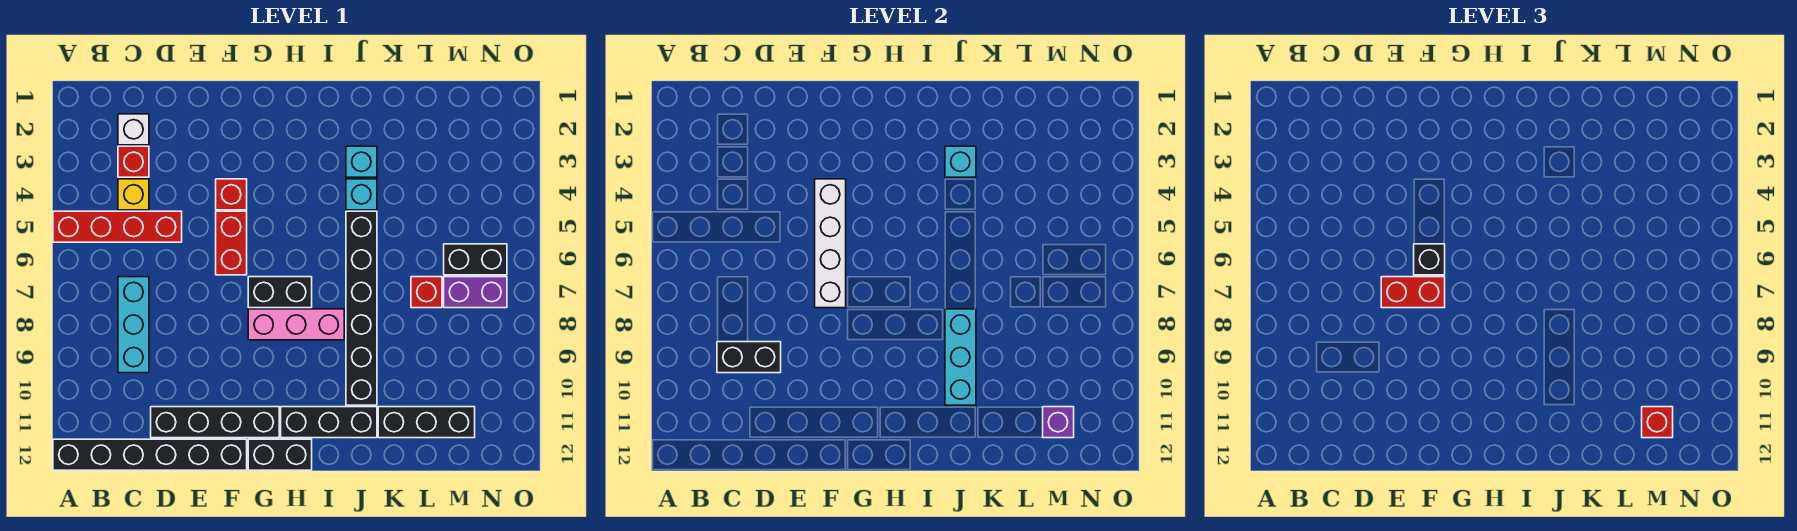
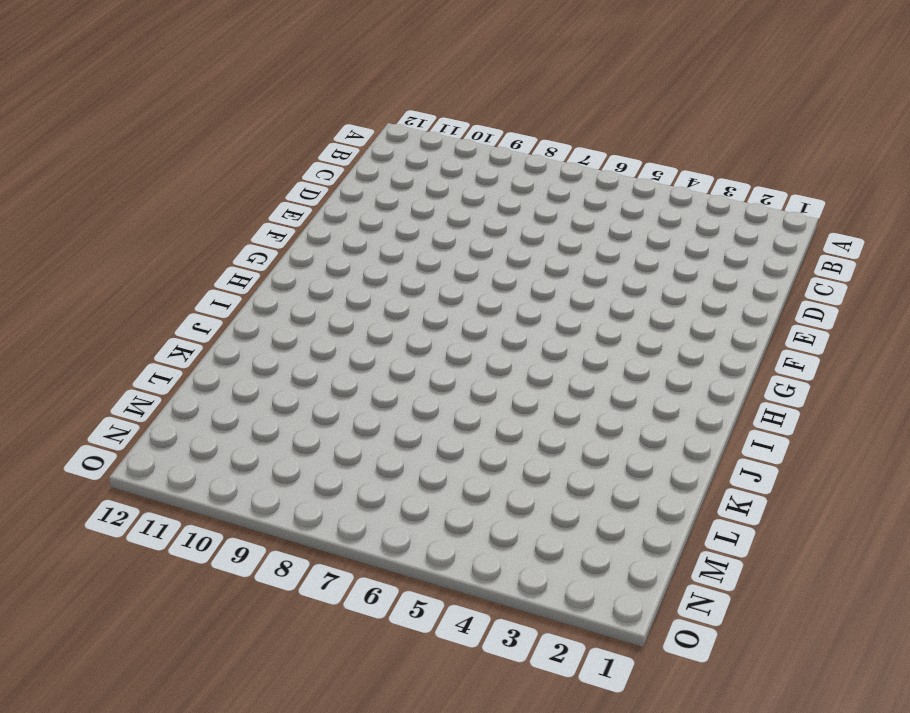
none -> red brick A5:D5 level 1
none -> black brick A12:F12 level 1
none -> white brick C2 level 1

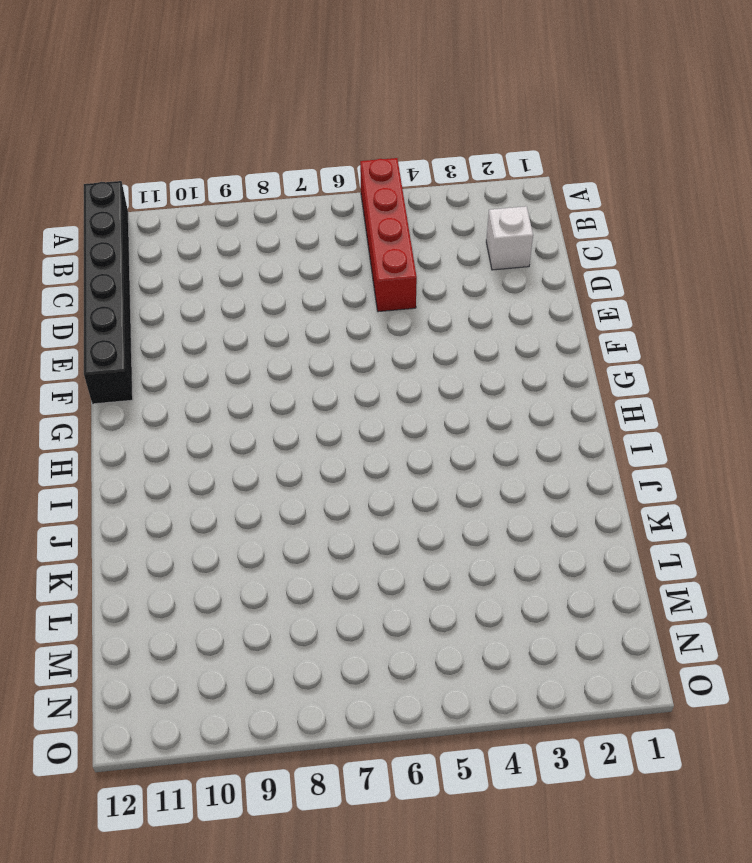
none -> red brick C3 level 1
none -> yellow brick C4 level 1
none -> cyan brick C7:C9 level 1

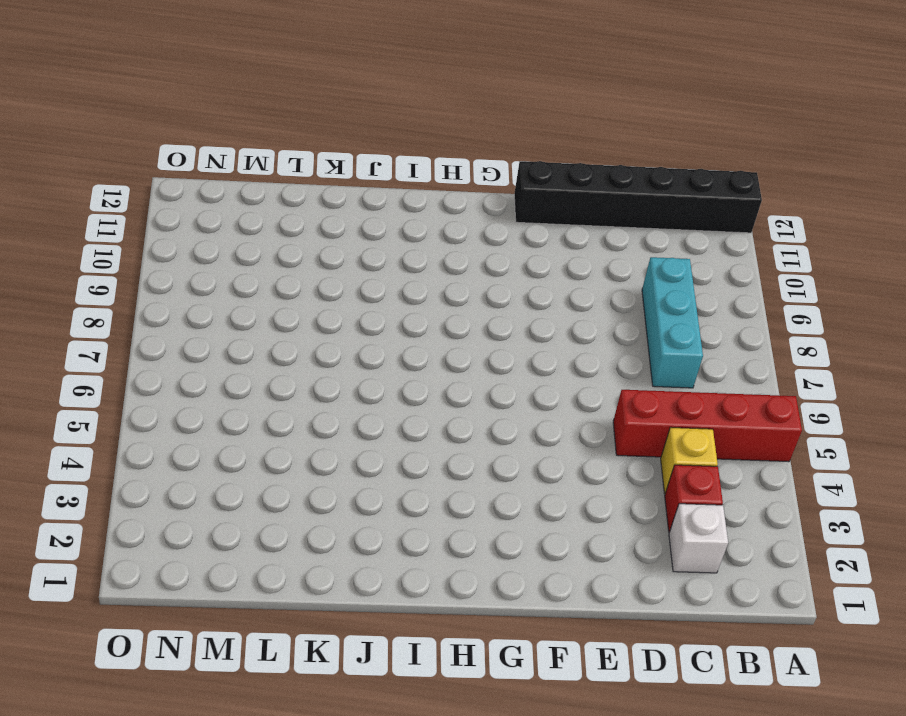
none -> black brick D11:G11 level 1
none -> red brick F4 level 1
none -> red brick F5:F6 level 1

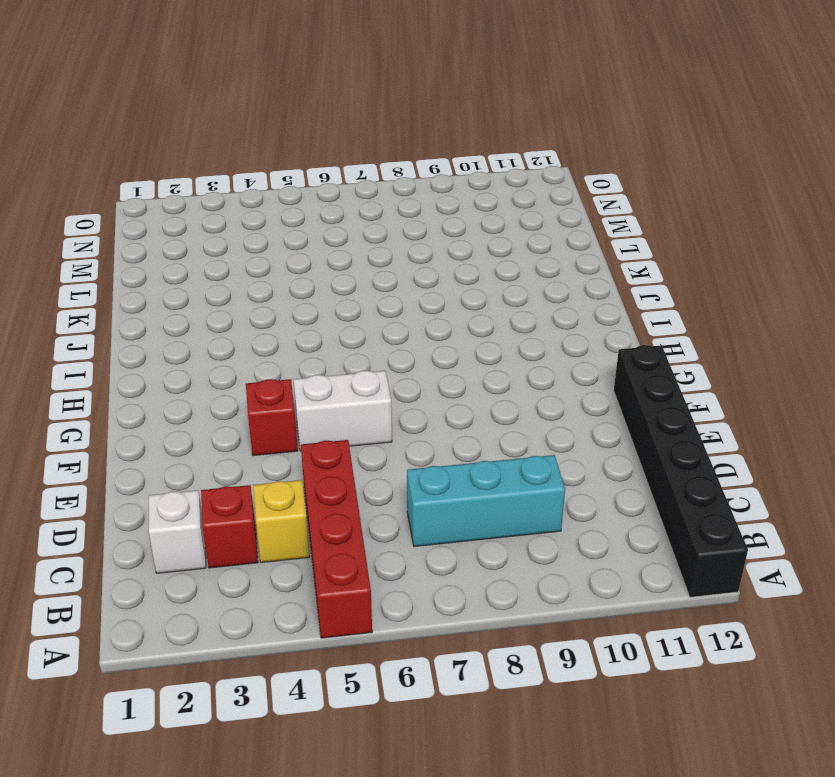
white brick F5:F6 level 1 -> red brick F5:F6 level 1
none -> black brick D11:G11 level 1
none -> black brick G7:H7 level 1
none -> pink brick G8:I8 level 1

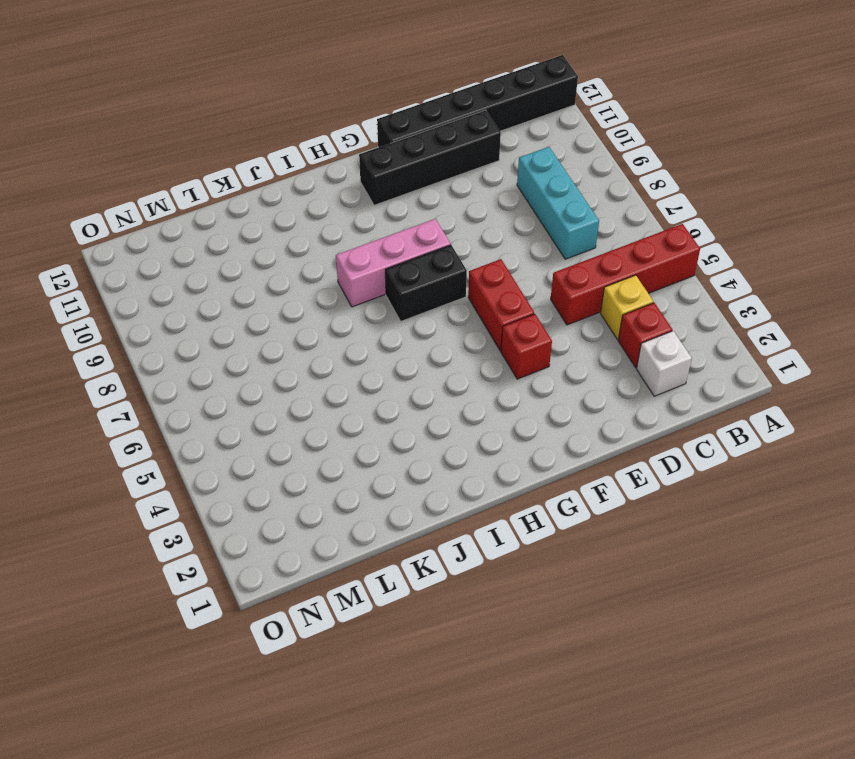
none -> black brick G12:H12 level 1
none -> black brick H11:J11 level 1
none -> cyan brick J3 level 1

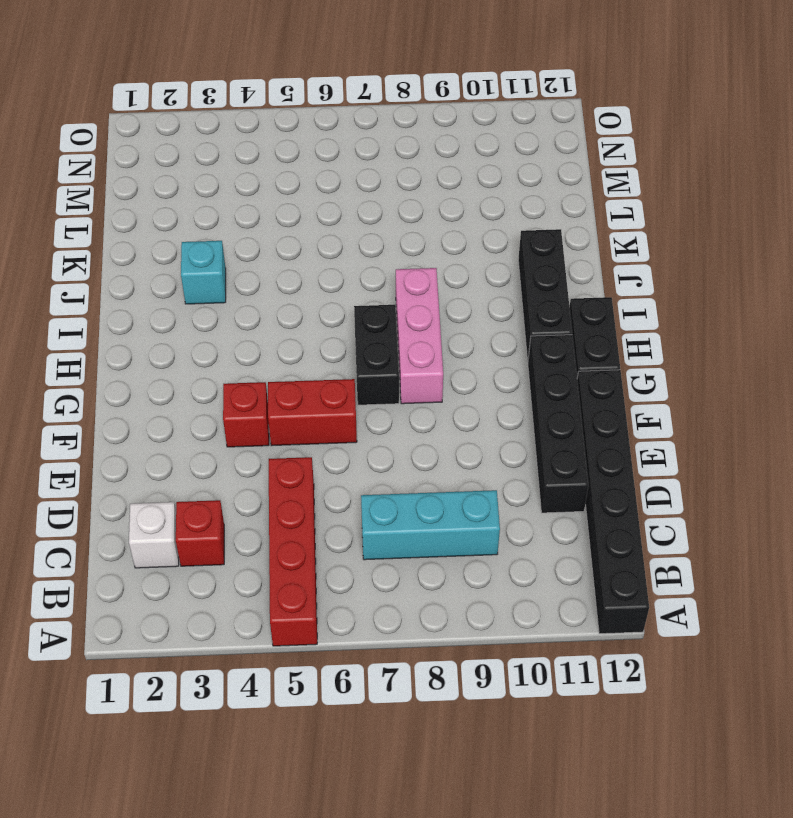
none -> yellow brick C4 level 1
none -> cyan brick J4 level 1
none -> black brick J5:J10 level 1

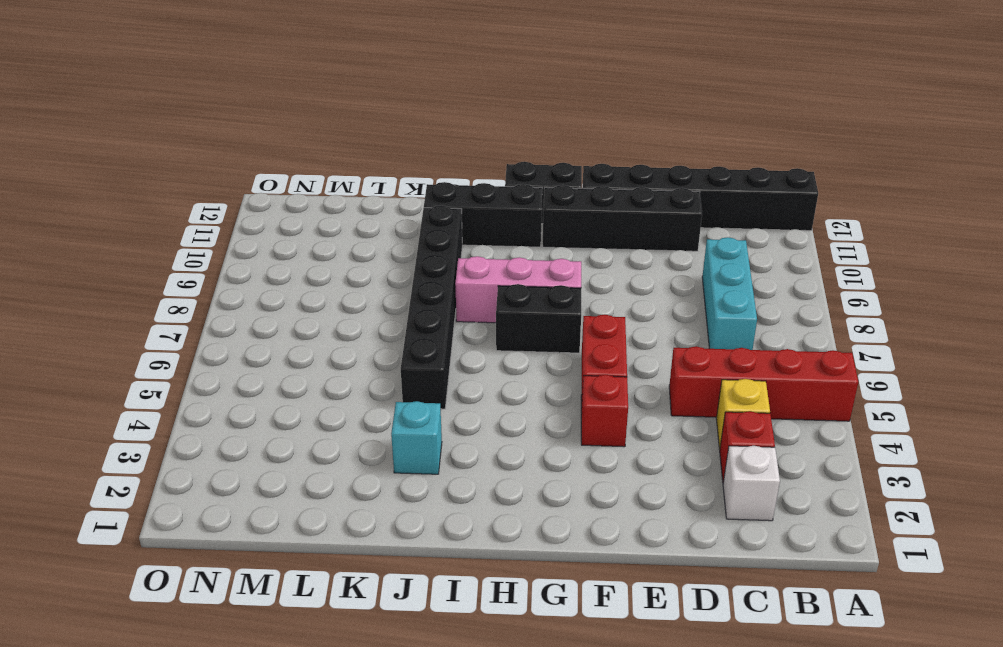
none -> cyan brick J4 level 1
none -> black brick K11:M11 level 1
none -> red brick L7 level 1

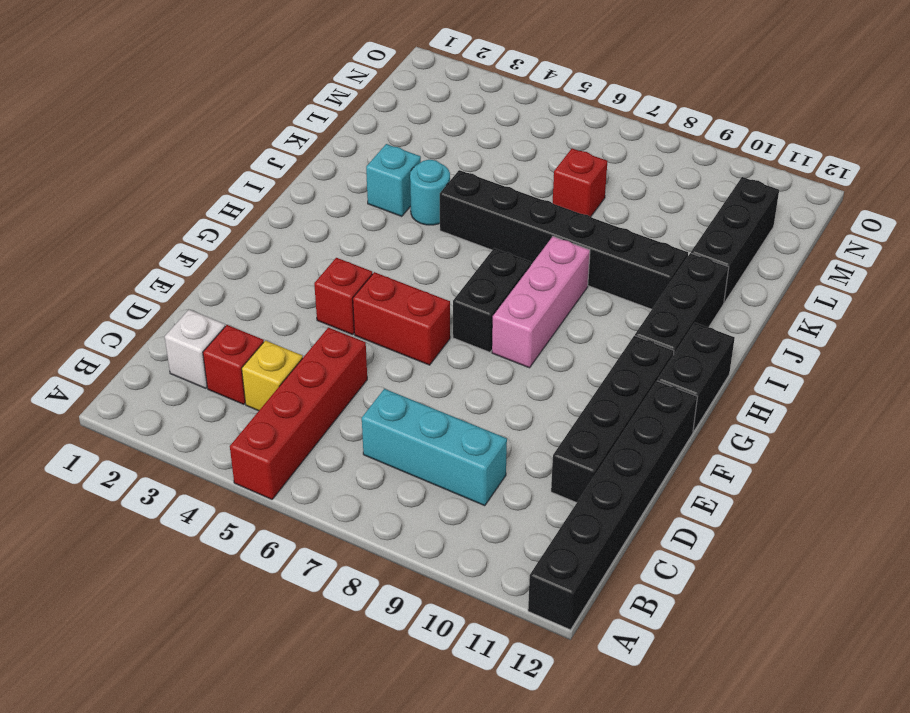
cyan round brick J4 level 1 -> cyan brick J4 level 1
none -> black brick M6:N6 level 1
none -> purple brick M7:N7 level 1
none -> black brick C9:D9 level 2

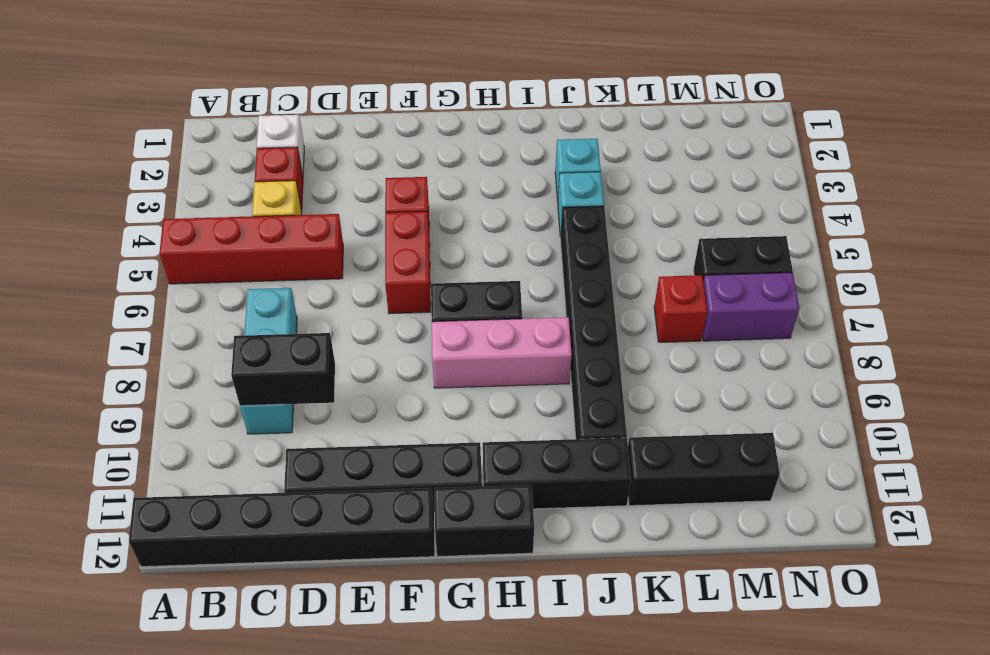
none -> white brick F4:F7 level 2
none -> cyan brick J3 level 2
none -> cyan brick J8:J10 level 2

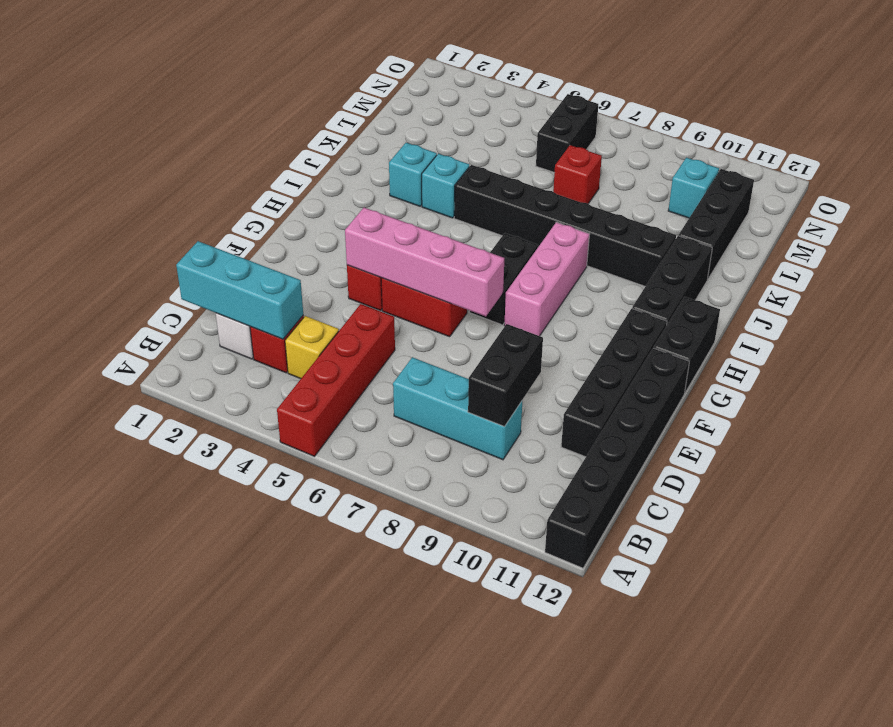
cyan brick C1:C3 level 2 -> cyan brick J8:J10 level 2
pink brick F4:F7 level 2 -> white brick F4:F7 level 2
cyan brick M10 level 1 -> cyan brick J3 level 2
none -> purple brick M7:N7 level 1
none -> purple brick M11 level 2
none -> red brick E7:F7 level 3

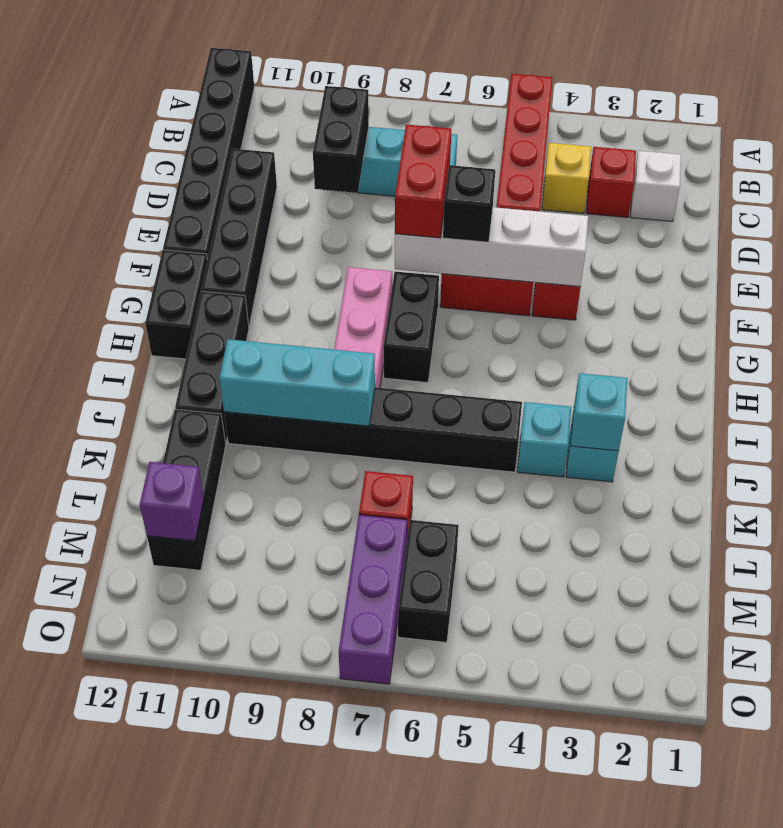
purple brick M7:O7 level 1 -> purple brick M7:N7 level 1
none -> red brick M11 level 3

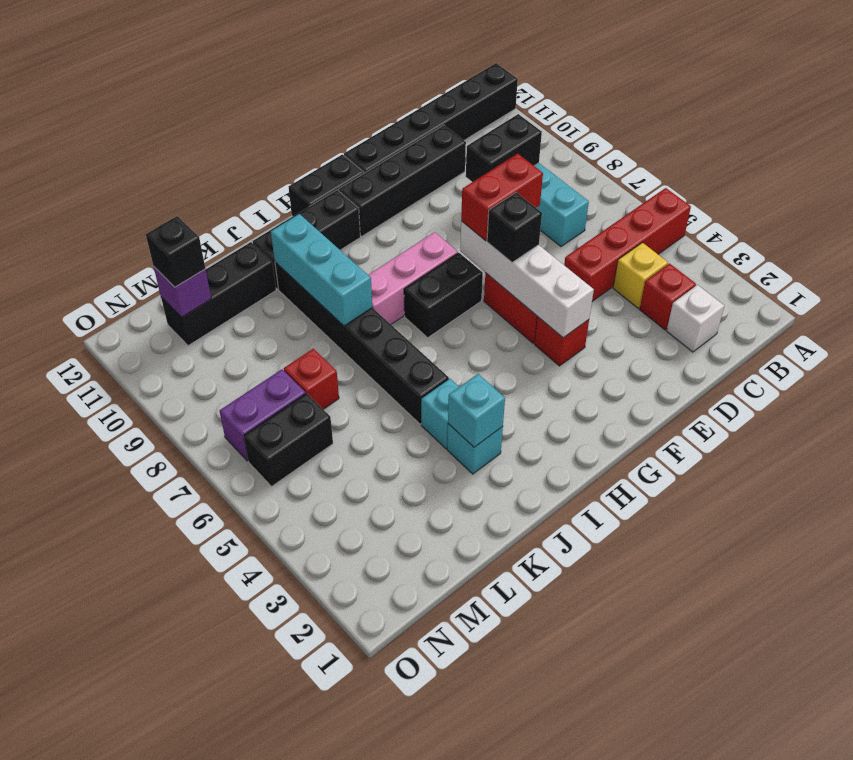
black brick M11 level 3 -> red brick M11 level 3

